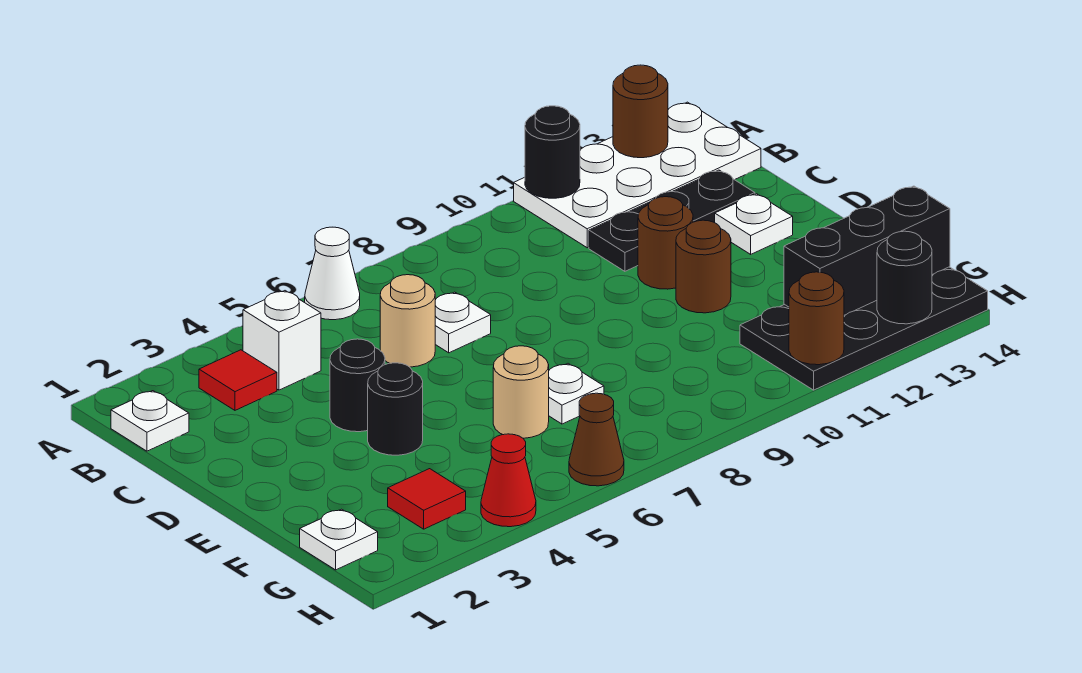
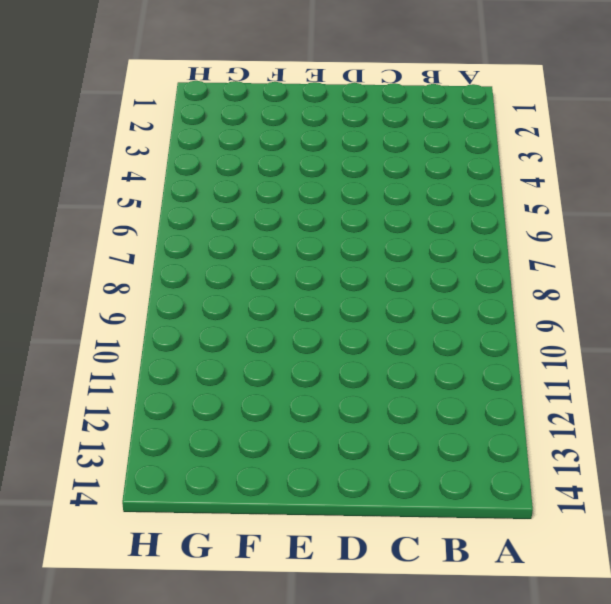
none -> white cone A6 level 1
none -> white plate A11:B14 level 1
none -> white plate B1 level 1

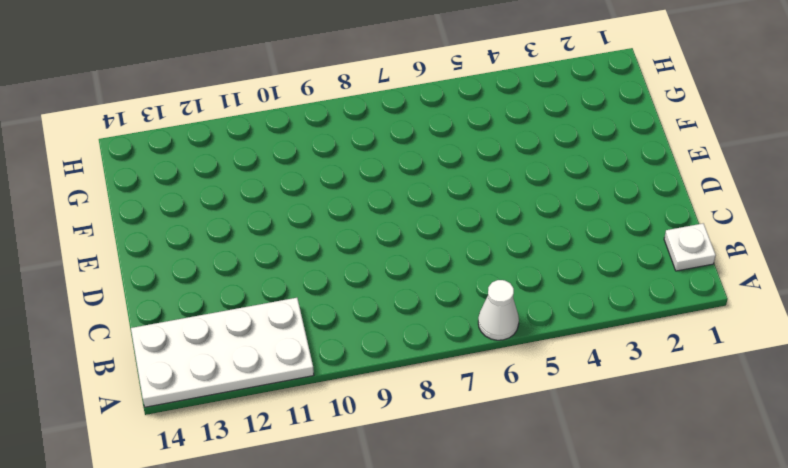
none -> red tile B3 level 1
none -> white brick B4 level 1
none -> tan round brick C6 level 1

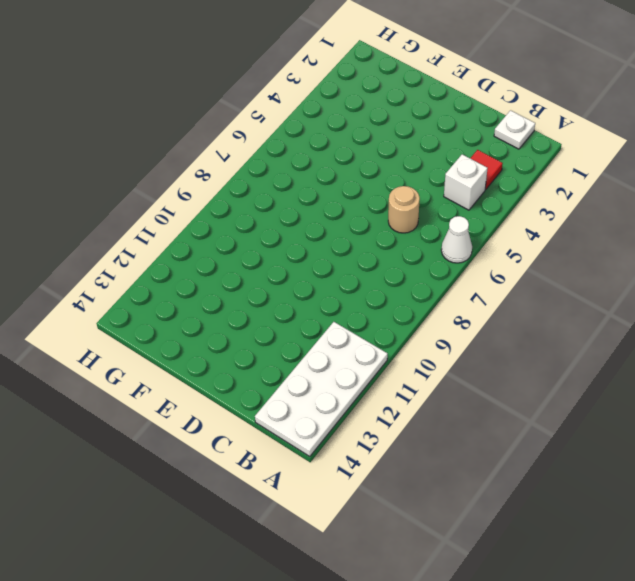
none -> white plate C7 level 1
none -> black plate C11:C13 level 1
none -> black round brick D4 level 1

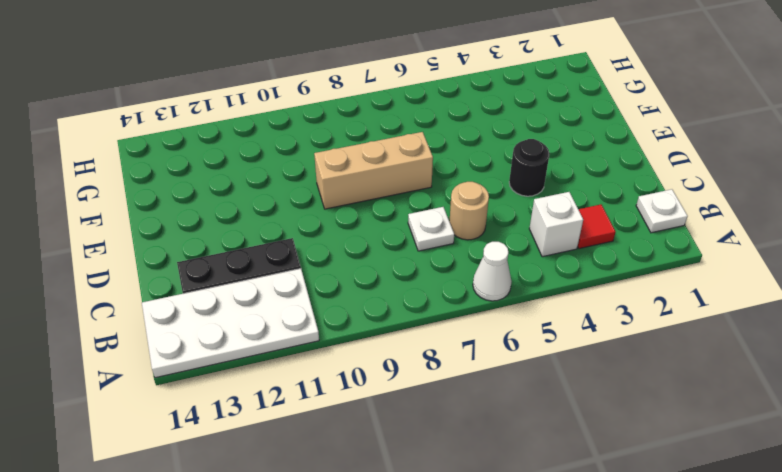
tan brick E7:E9 level 1 -> none
none -> brown round brick D11 level 1
none -> white plate D13 level 1
none -> black round brick E4 level 1

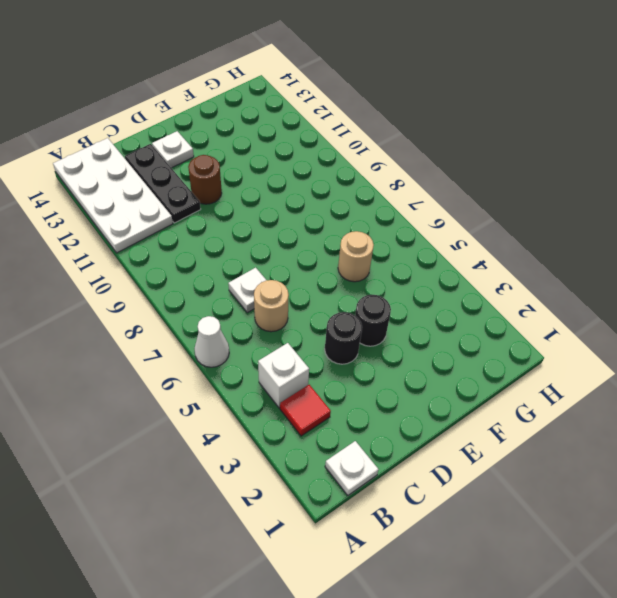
none -> brown round brick E11 level 1
none -> white plate F7 level 1
none -> white plate G1 level 1

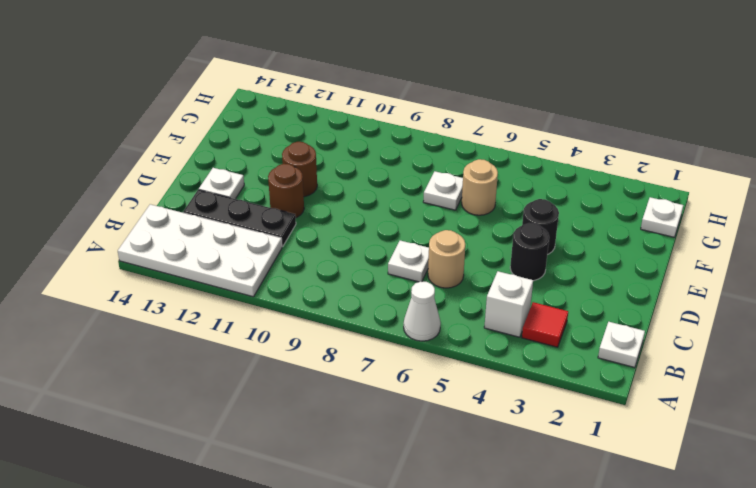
none -> red tile G3 level 1
none -> black plate G11:H14 level 1
none -> red cone H4 level 1

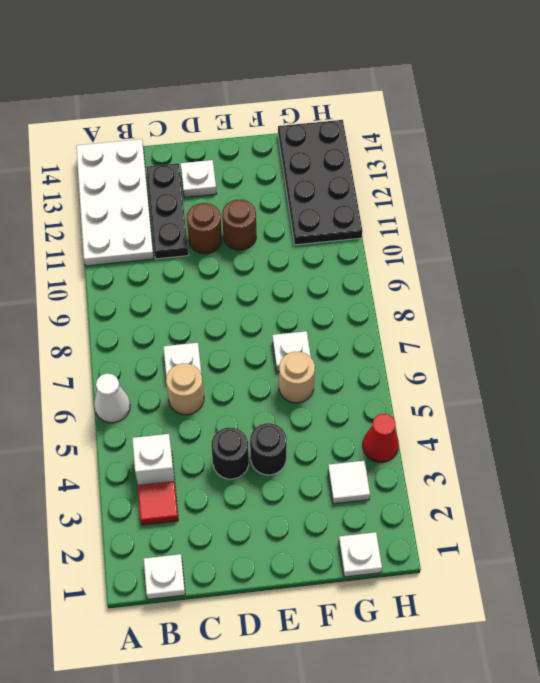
white tile G3 level 1 -> red tile G3 level 1
none -> brown cone H6 level 1
none -> black round brick A11 level 2
none -> brown round brick A13 level 2

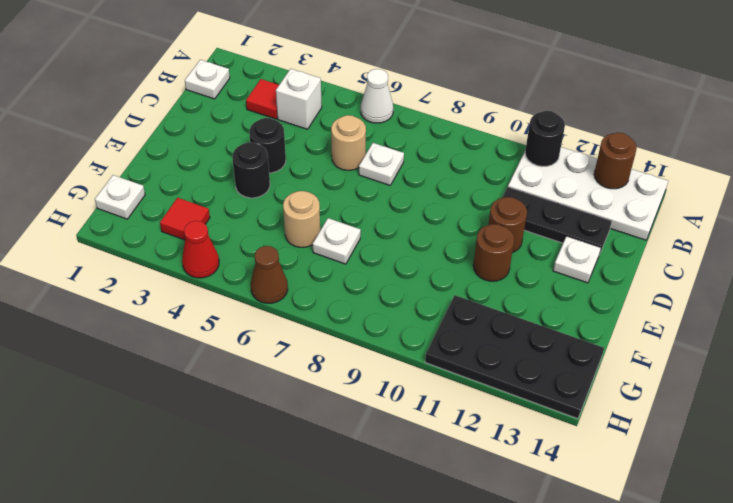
none -> black brick G12:G14 level 2
none -> brown round brick H11 level 2
none -> black round brick H13 level 2

